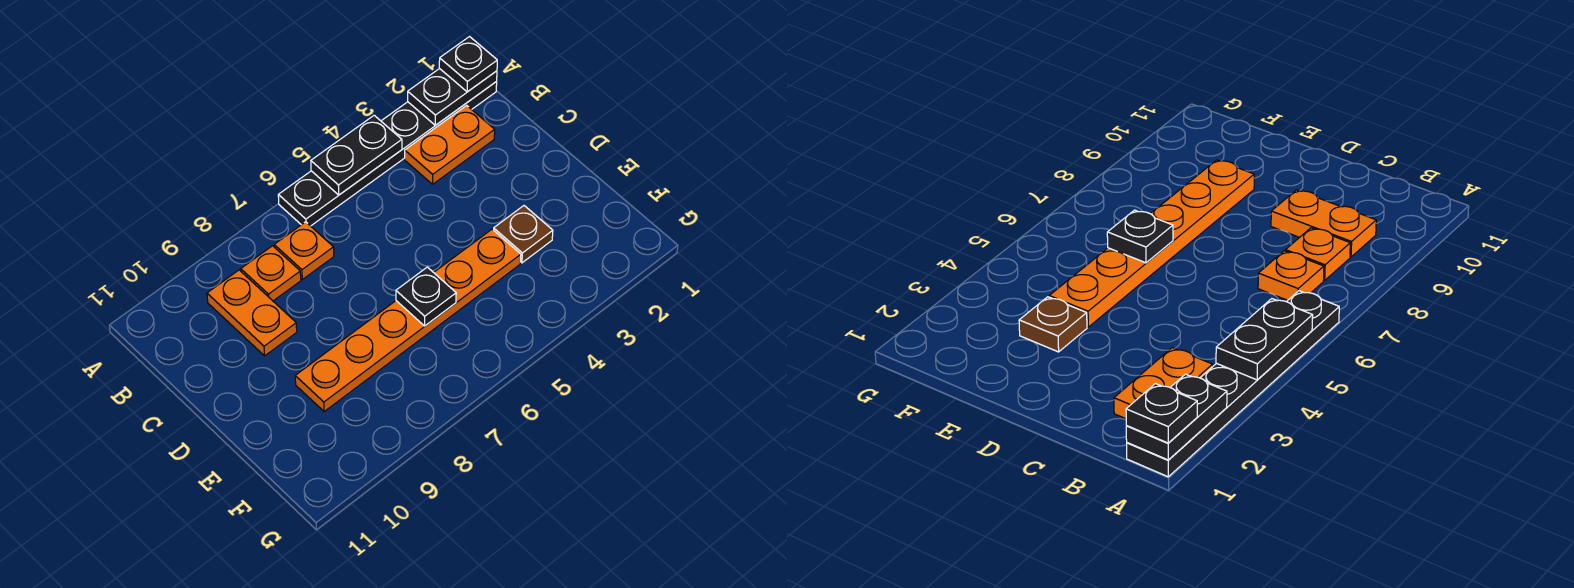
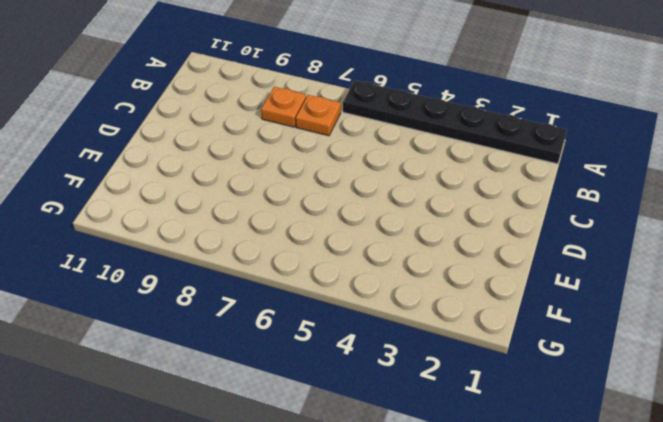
none -> orange plate B2:B3 level 1
none -> orange plate B9:C9 level 1

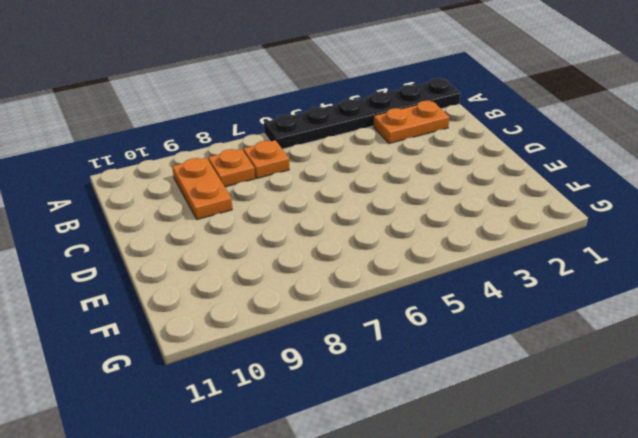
none -> brown plate E3 level 1
none -> orange plate E4:E9 level 1

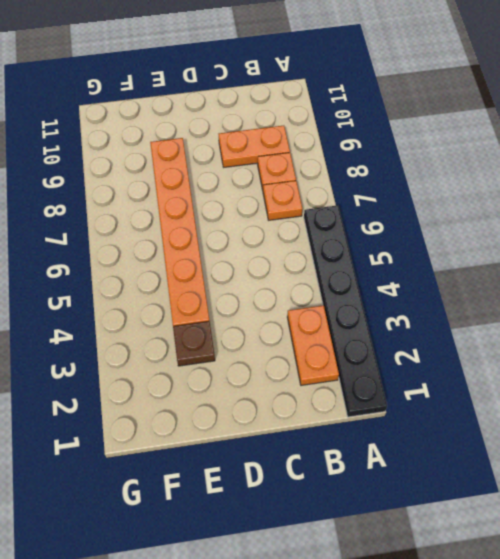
none -> black plate A1:A2 level 2
none -> black plate A4:A5 level 2

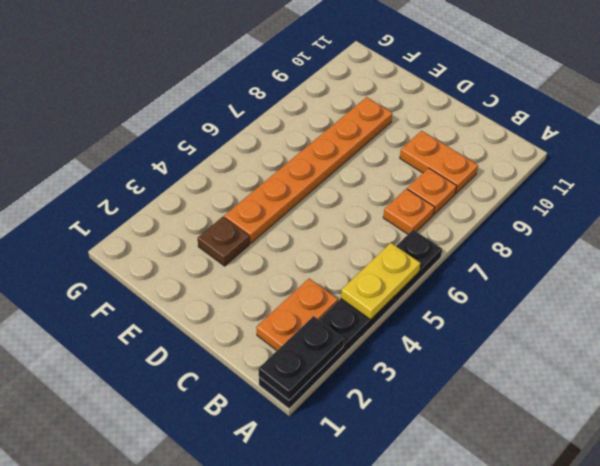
yellow plate A4:A5 level 2 -> black plate A4:A5 level 2
none -> black plate E6 level 2
none -> black plate A1 level 3

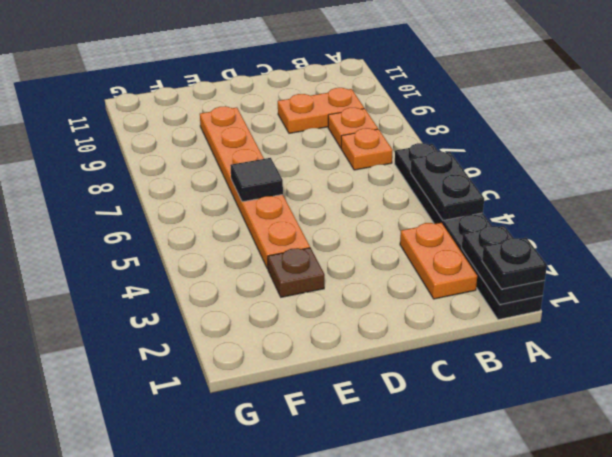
black tile E6 level 2 -> black plate E6 level 2

